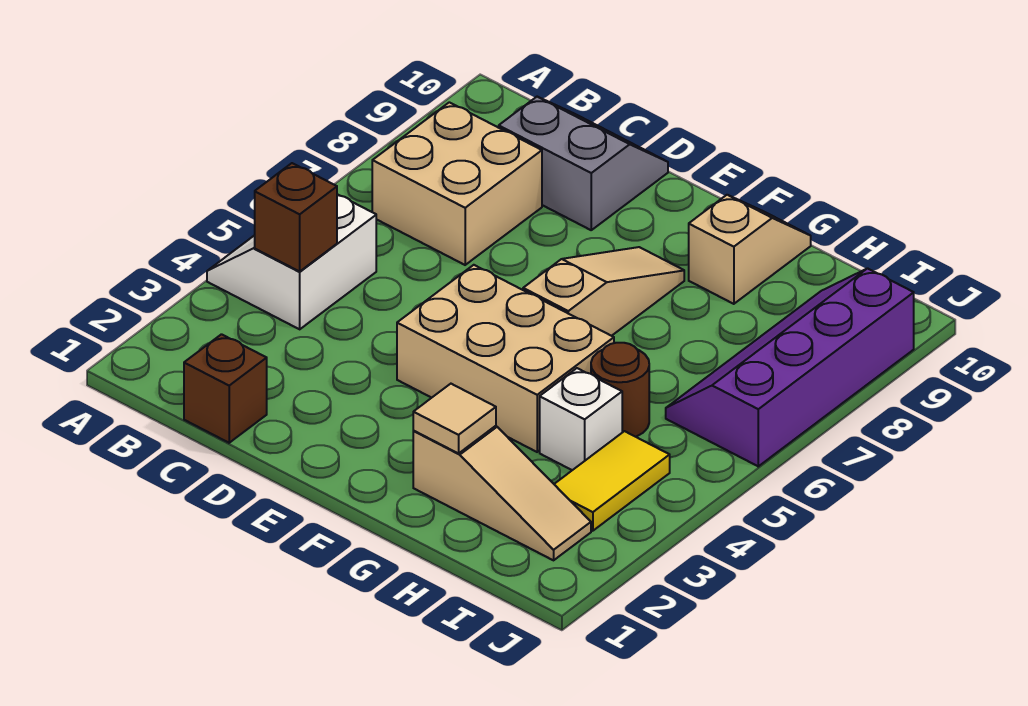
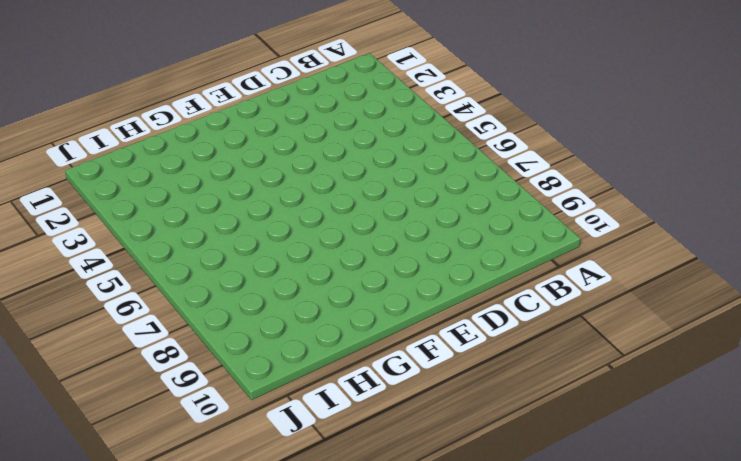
none -> white slope A4:B5 level 1 top B
none -> tan brick B7:C8 level 1
none -> brown brick C1 level 1

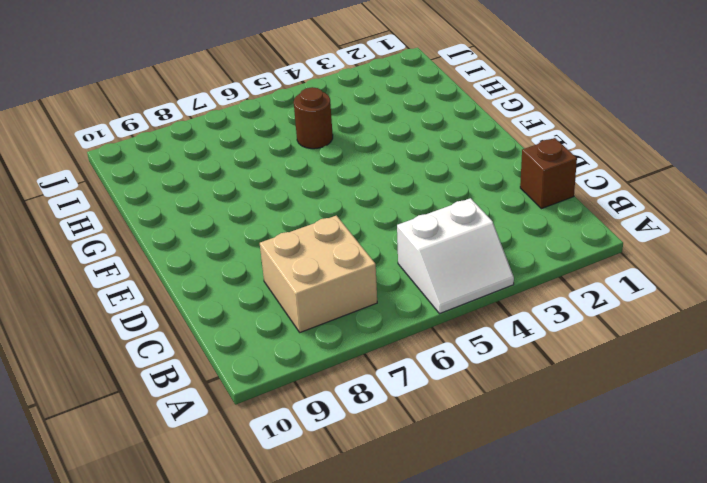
none -> grey slope C9:D10 level 1 top 9
none -> tan brick E4:G5 level 1
none -> tan slope F6:F8 level 1 top 6

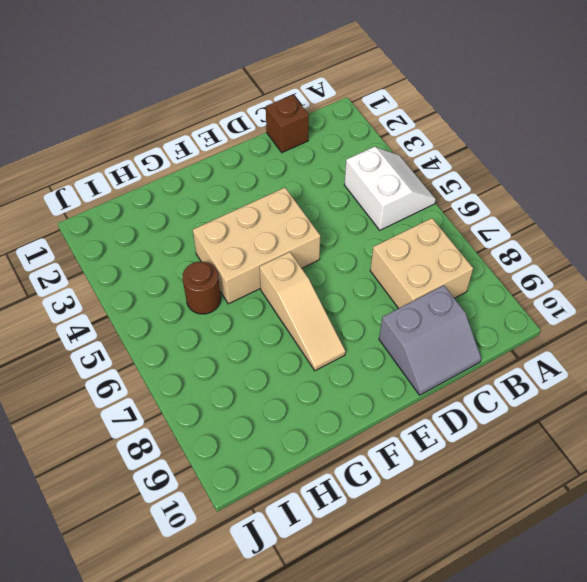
none -> tan slope G2:I2 level 1 top G
none -> tan slope G9:G10 level 1 top 9
none -> white brick H4 level 1

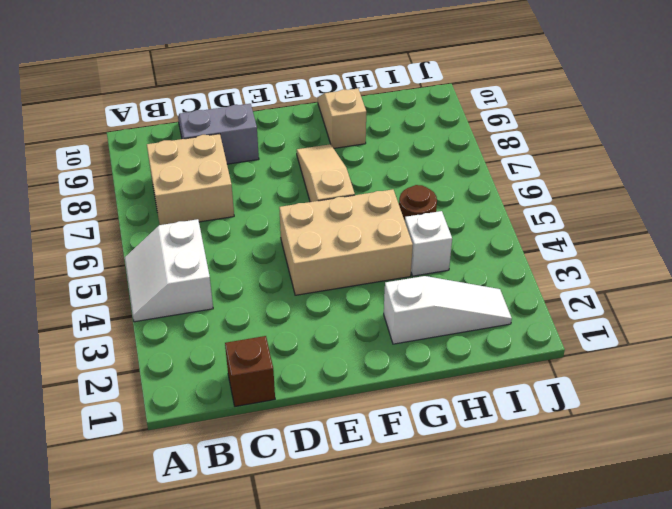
white slope G2:I2 level 1 top G -> tan slope G2:I2 level 1 top G
none -> yellow tile I3:I4 level 1
none -> purple slope I6:J9 level 1 top J
none -> brown brick B4 level 2

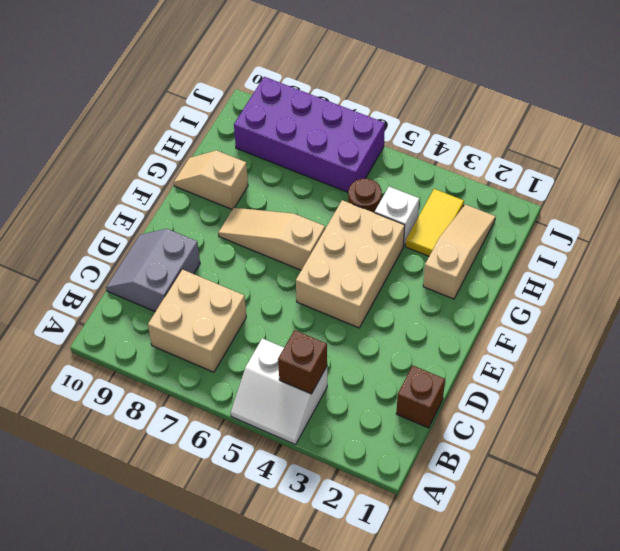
yellow tile H3:I3 level 1 -> yellow tile I3:I4 level 1
purple brick I6:J9 level 1 -> purple slope I6:J9 level 1 top J
none -> tan tile G2 level 2

